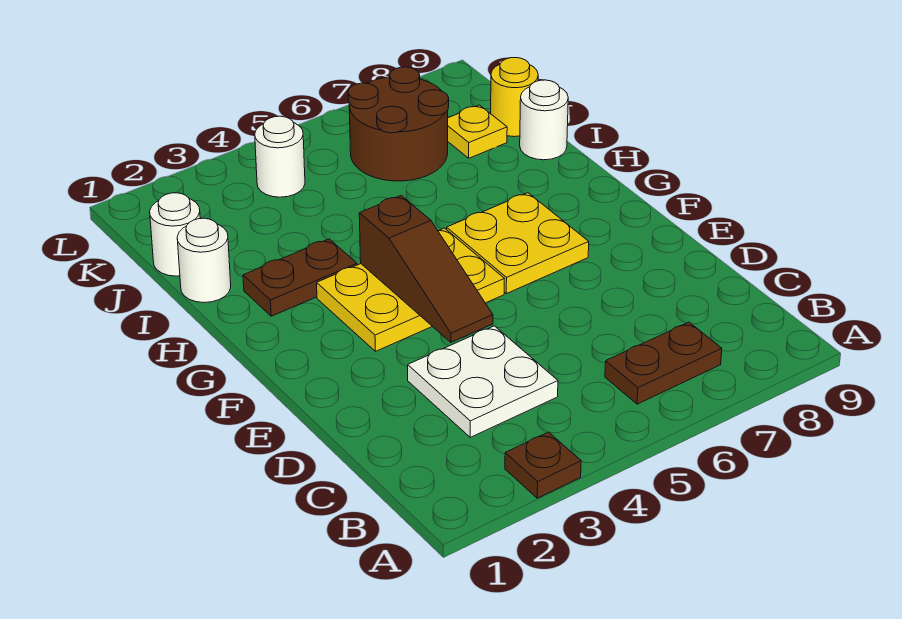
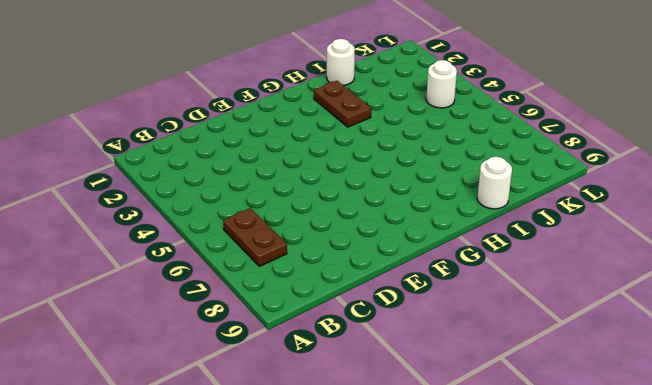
none -> brown plate A3 level 1
none -> white plate C3:D4 level 1
none -> yellow plate F3:G5 level 1

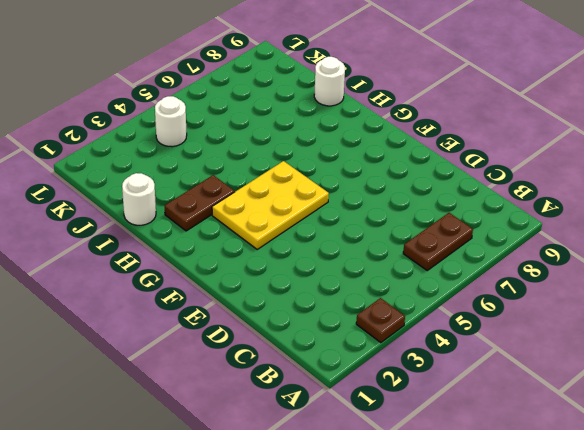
none -> white plate C3:D4 level 1
none -> yellow plate F6:G7 level 1
none -> white round brick J1 level 1

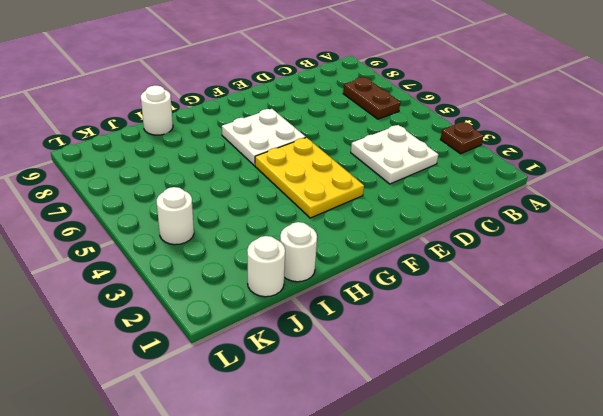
white plate F6:G7 level 1 -> yellow plate F6:G7 level 1
none -> brown plate H2:H3 level 1
none -> brown round brick J6:K7 level 1
none -> yellow plate J8 level 1

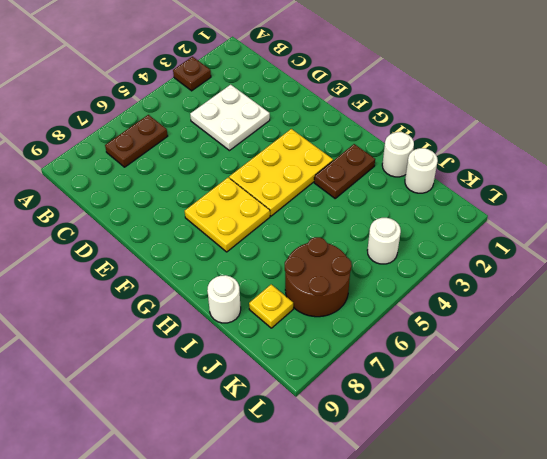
none -> yellow round brick J9 level 1
none -> brown slope E4:G4 level 2 top G

